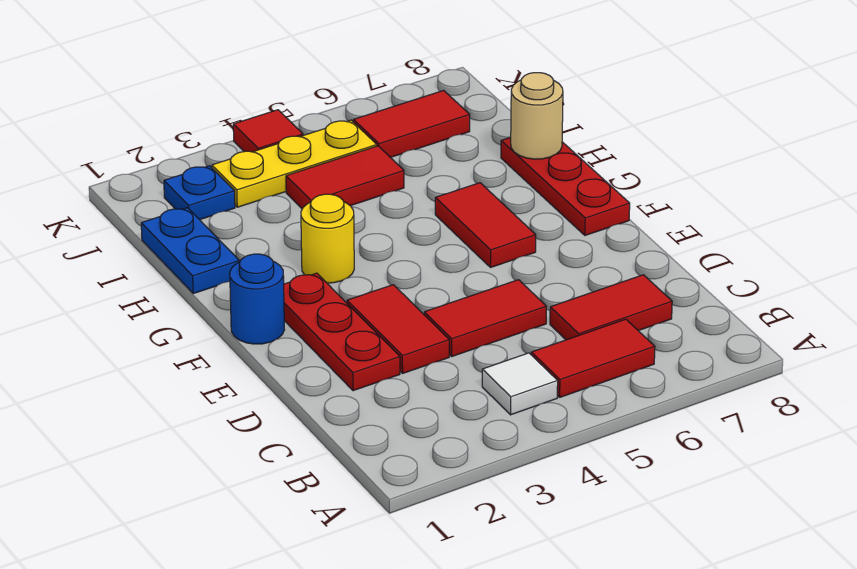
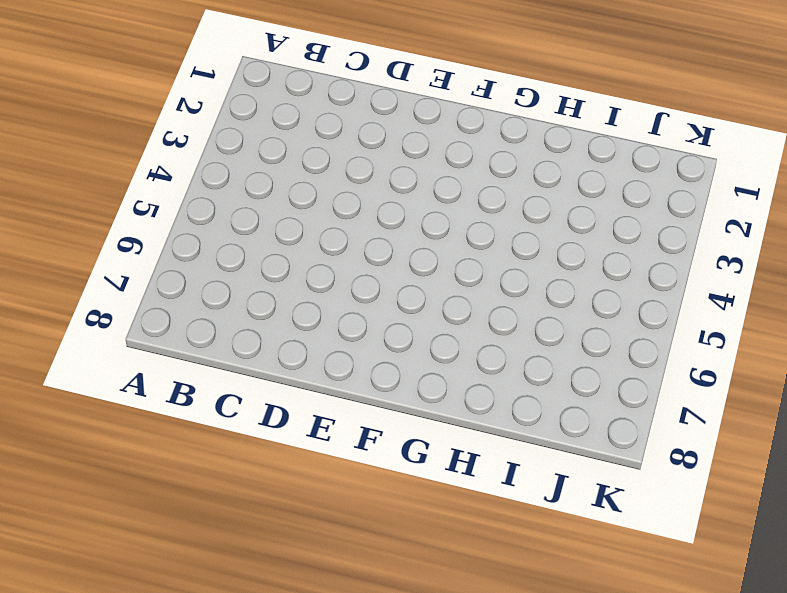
none -> white tile B4 level 1
none -> red tile B5:B6 level 1
none -> red tile C6:C7 level 1

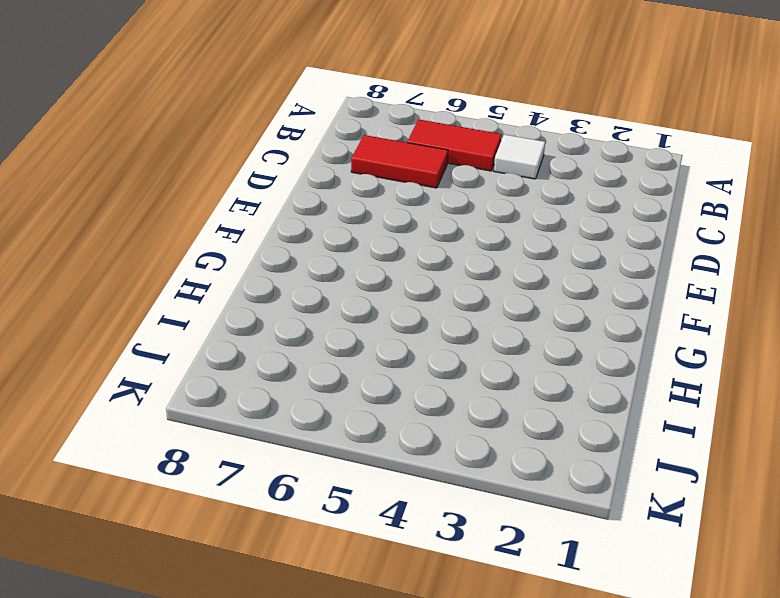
none -> red plate D2:F2 level 1
none -> red tile D3:E3 level 1
none -> red tile D4:D5 level 1

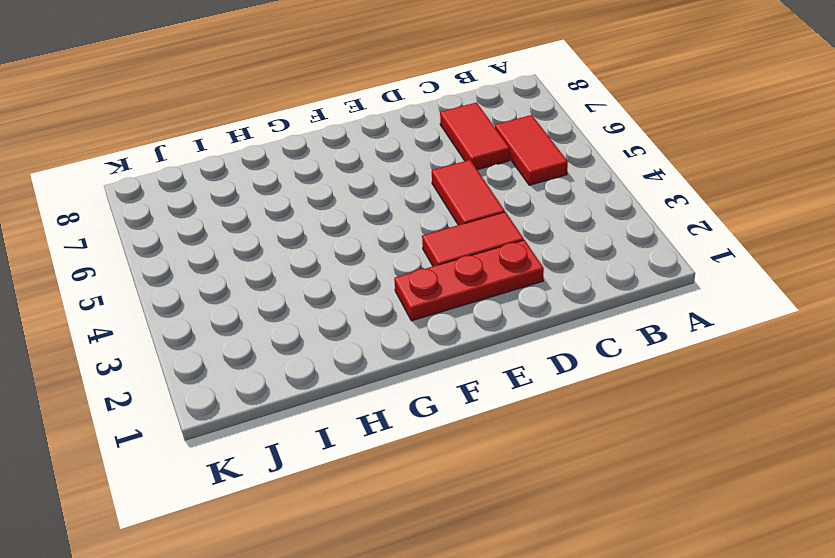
none -> white tile B4 level 1
none -> blue round brick F1 level 1
none -> red tile F6:G6 level 1

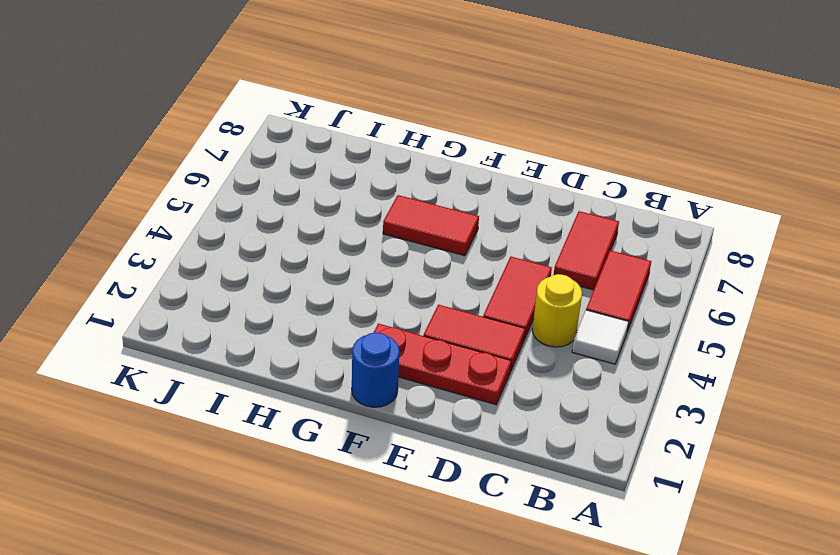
yellow round brick C4 level 1 -> yellow round brick G3 level 1
none -> red plate F8:H8 level 1
none -> blue plate H1:I1 level 1
none -> red tile I4:I5 level 1

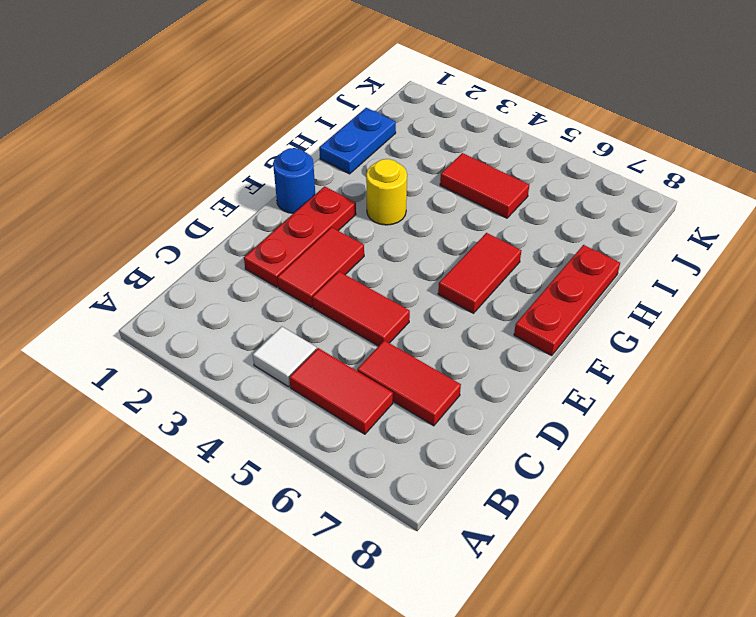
none -> blue plate J2 level 1
none -> yellow plate J3:J5 level 1
none -> red tile J6:J7 level 1

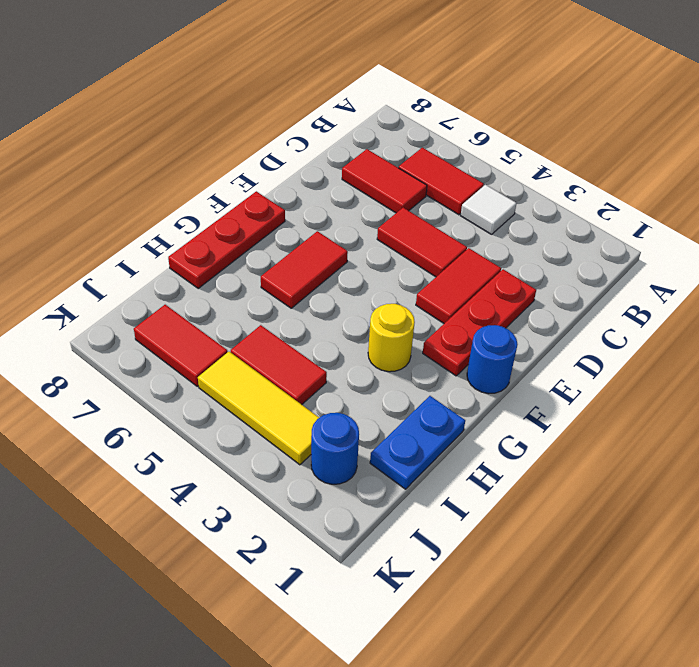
blue round brick J2 level 1 -> blue plate J2 level 1
yellow tile J3:J5 level 1 -> yellow plate J3:J5 level 1
none -> red tile K4 level 1
none -> tan round brick H8 level 2

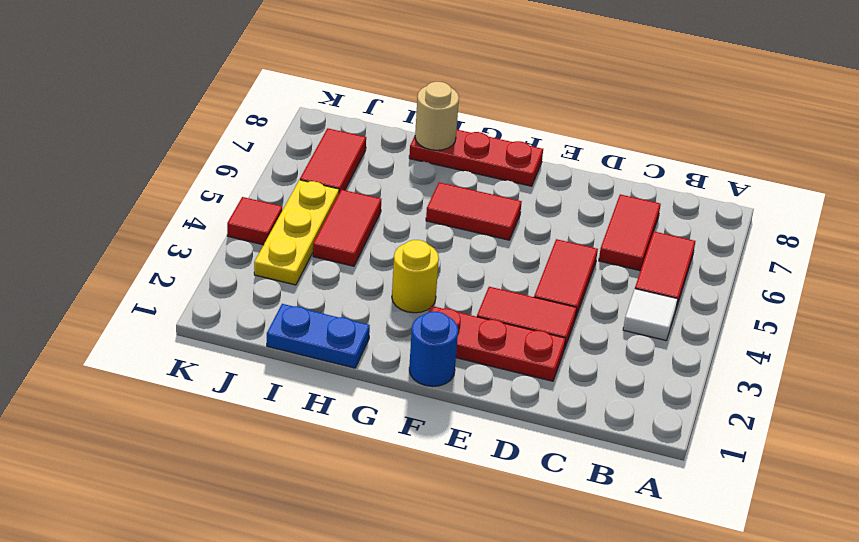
none -> blue plate J2 level 1

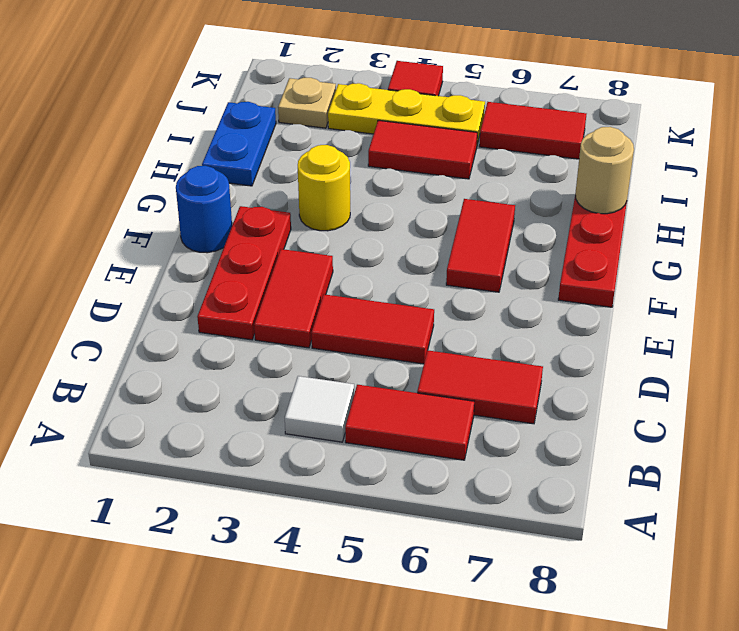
tan plate J2 level 1 -> blue plate J2 level 1

